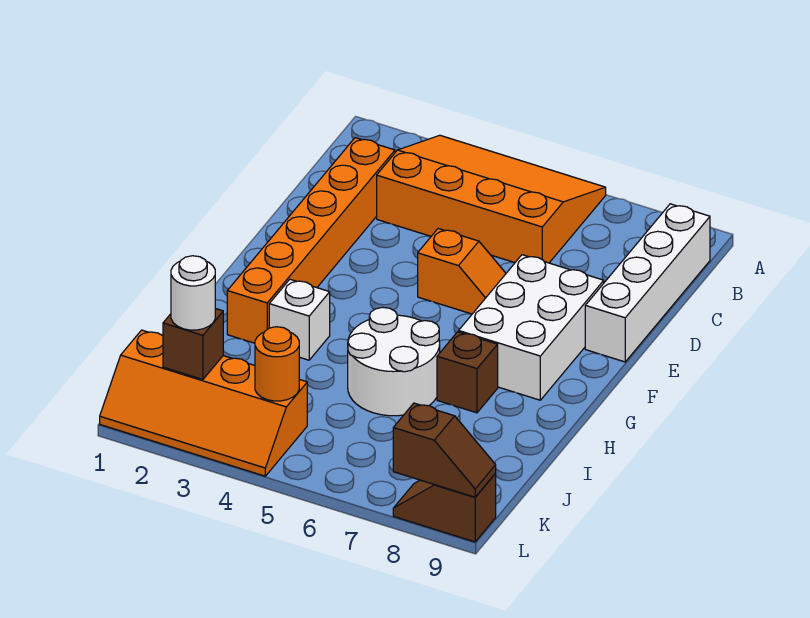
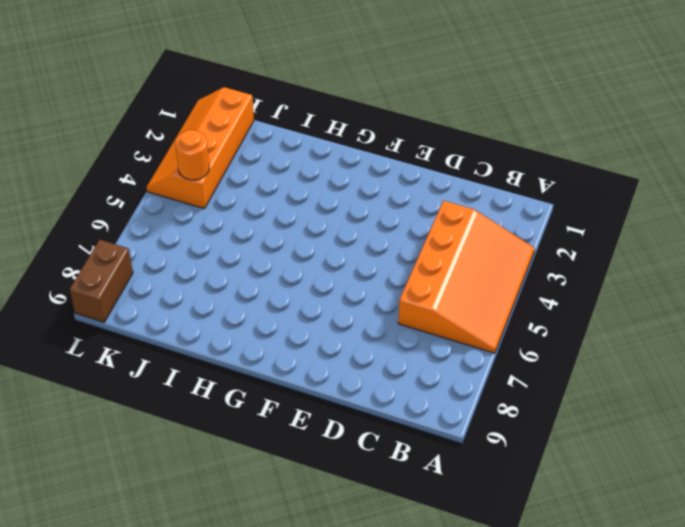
brown brick L8:L9 level 1 -> brown slope L8:L9 level 1 top 9
none -> white brick B9:E9 level 1
none -> orange brick C2:H2 level 1
none -> orange slope E5:E6 level 1 top 5

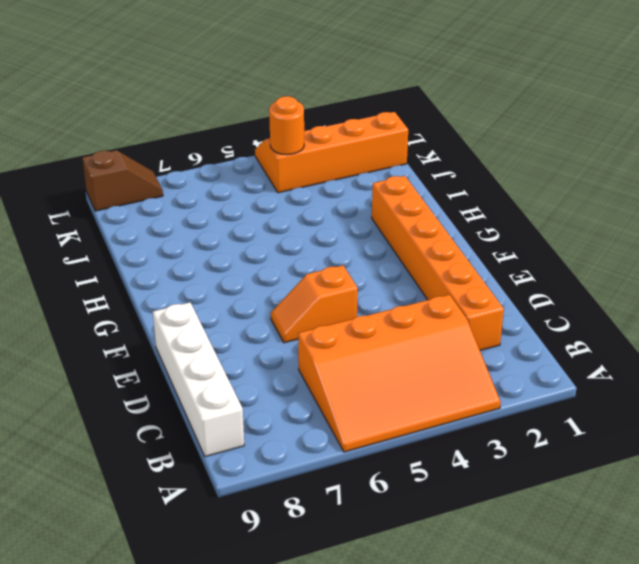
none -> white brick E7:G8 level 1
none -> white brick H3 level 1
none -> white round brick H5:I6 level 1

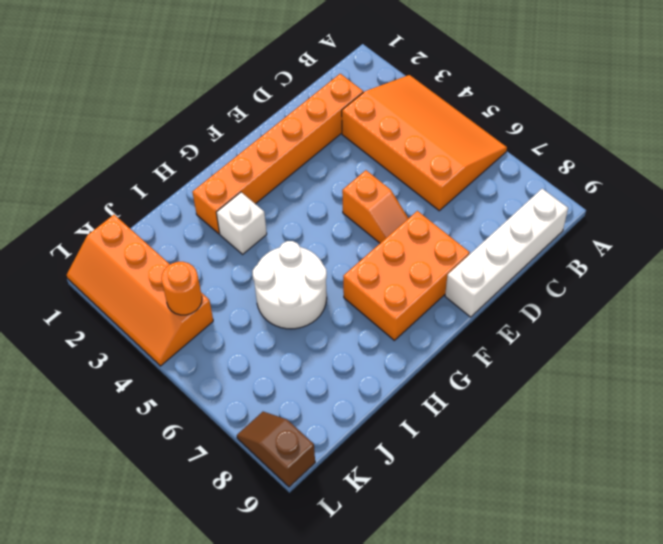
orange brick E7:G8 level 1 -> white brick E7:G8 level 1
none -> brown brick H7 level 1
none -> brown brick K2 level 2
none -> brown slope L8:L9 level 2 top 8

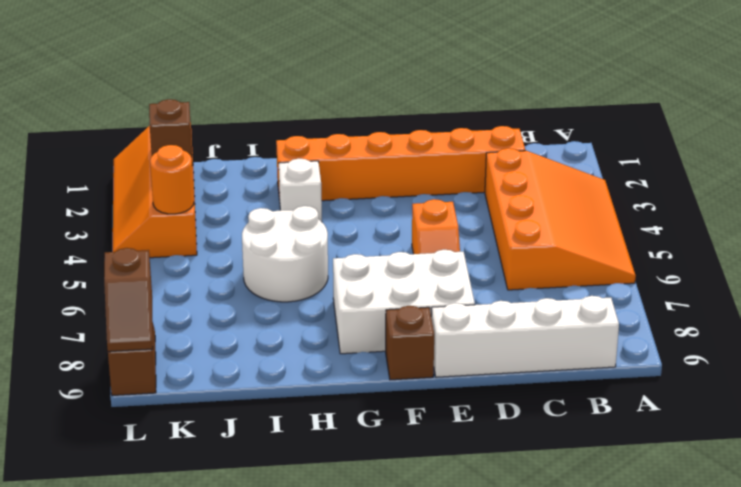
brown brick F9 level 1 -> brown brick H7 level 1
none -> white round brick K2 level 3

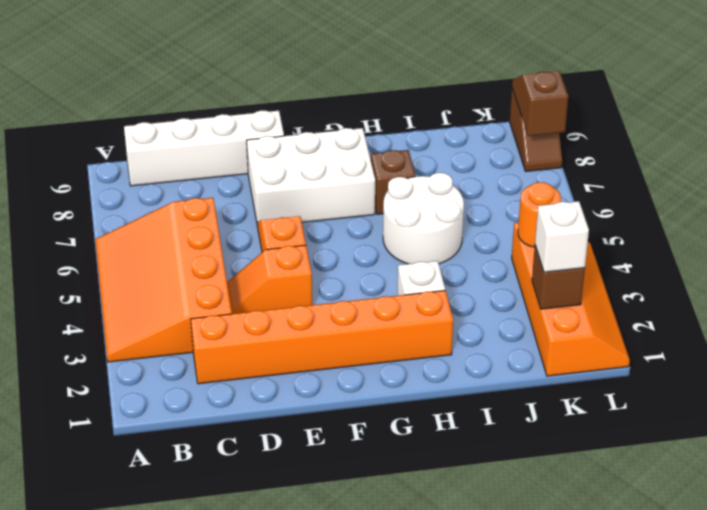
orange slope D4:E4 level 1 top E -> none
white brick K2 level 3 -> white round brick K2 level 3

